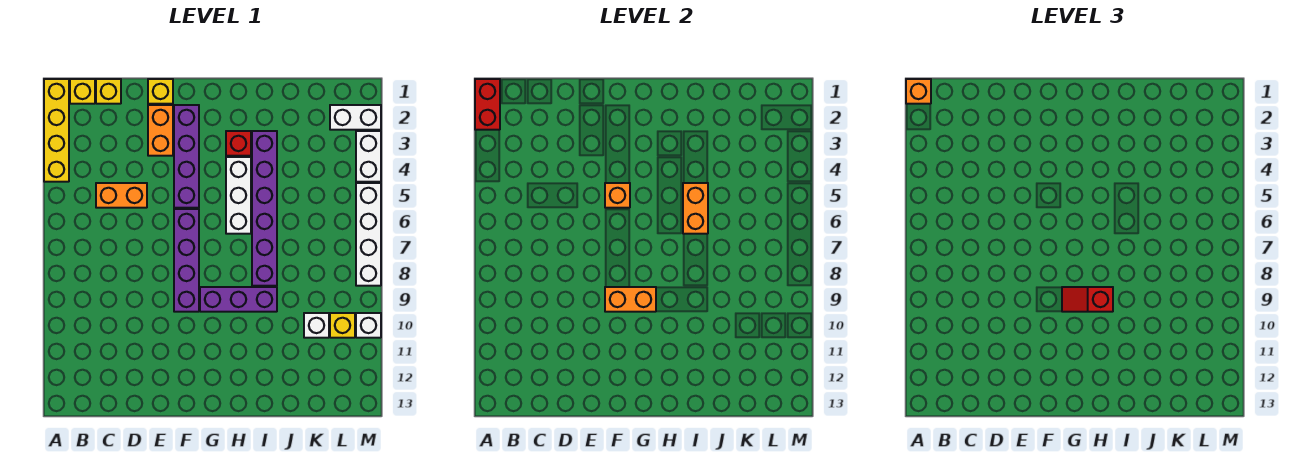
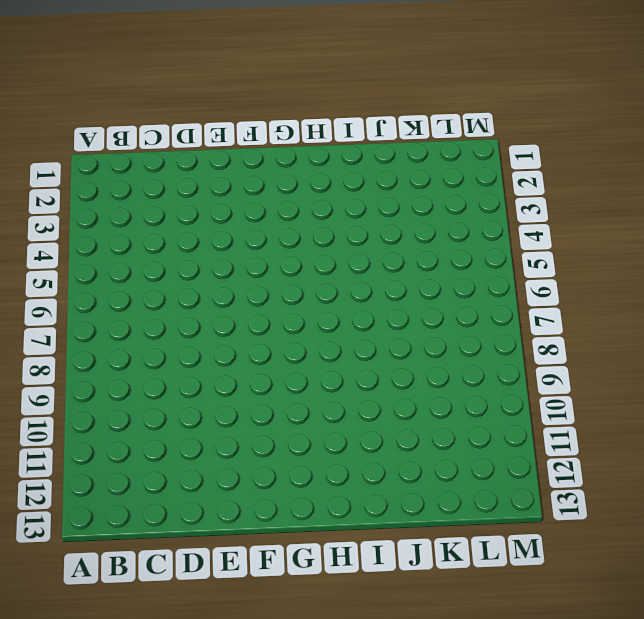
none -> yellow brick A1:A4 level 1
none -> yellow brick B1 level 1
none -> yellow brick C1 level 1

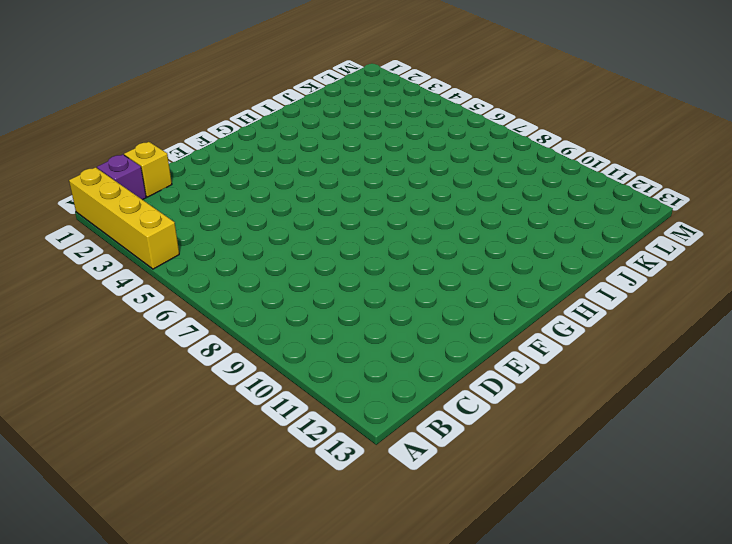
purple brick B1 level 1 -> yellow brick B1 level 1
none -> orange brick C5:D5 level 1
none -> yellow brick E1 level 1
none -> orange brick E2:E3 level 1

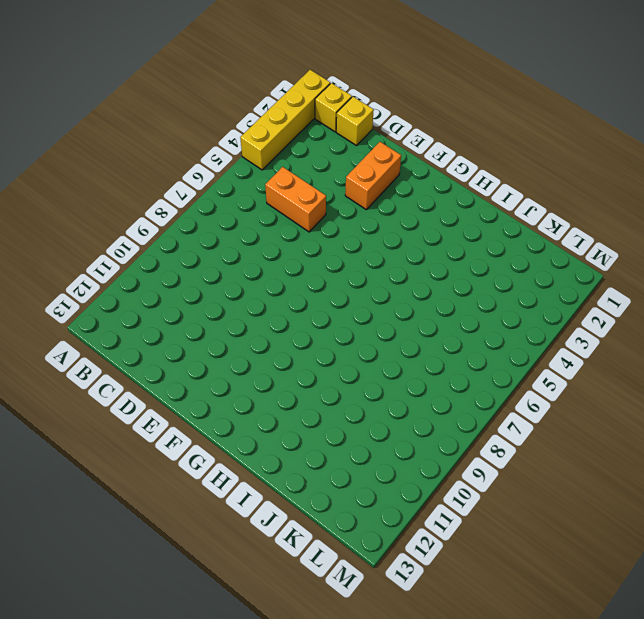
none -> yellow brick E1 level 1
none -> purple brick F2:F5 level 1
none -> purple brick F6:F9 level 1

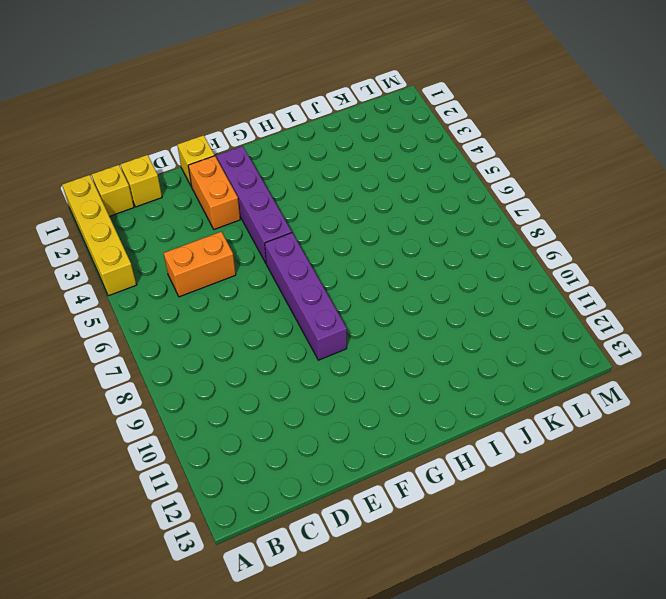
none -> purple brick G9:I9 level 1
none -> red brick H3 level 1
none -> white brick H4:H6 level 1

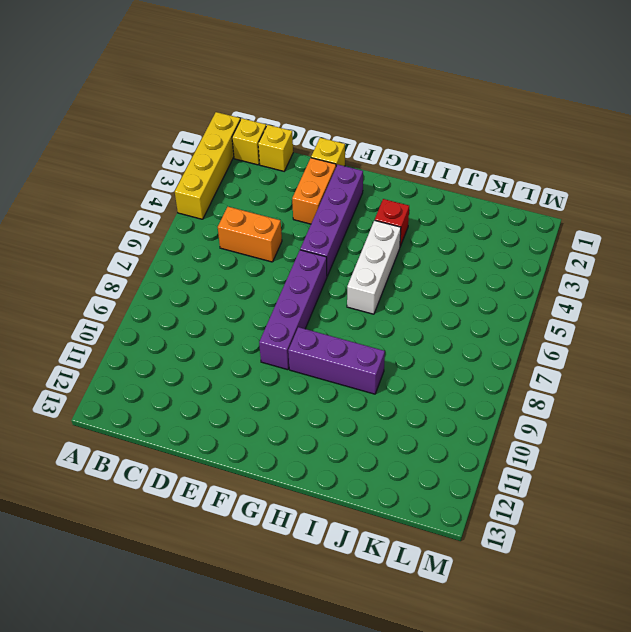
none -> purple brick I3:I8 level 1
none -> white brick K10 level 1
none -> white brick L2:M2 level 1

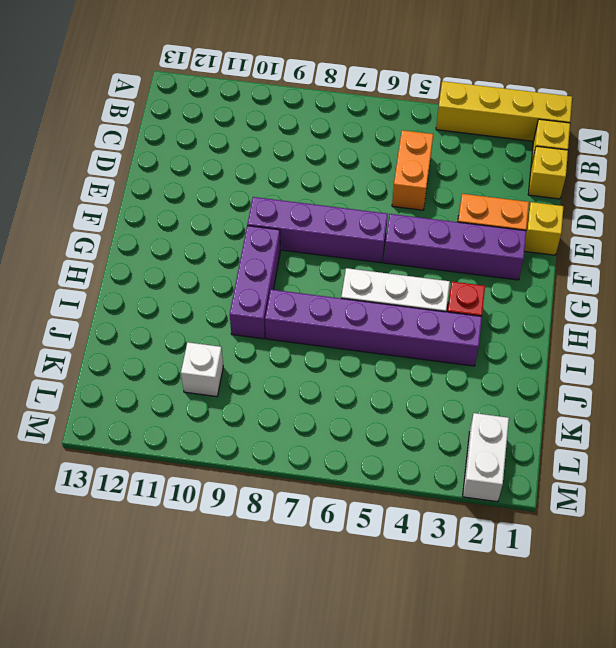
none -> yellow brick L10 level 1
none -> white brick M3:M4 level 1
none -> white brick M5:M8 level 1

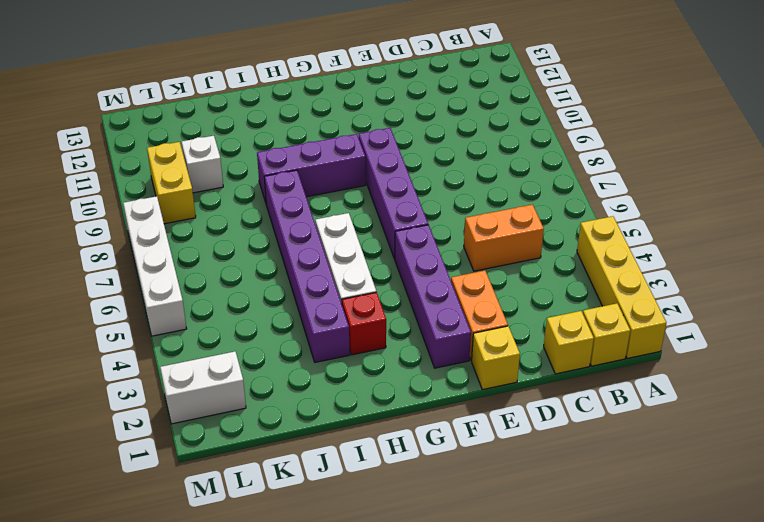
yellow brick L9:L10 level 1 -> yellow brick L10 level 1
none -> white brick M3:M4 level 1
none -> white brick M10 level 1
none -> red brick A1:A2 level 2

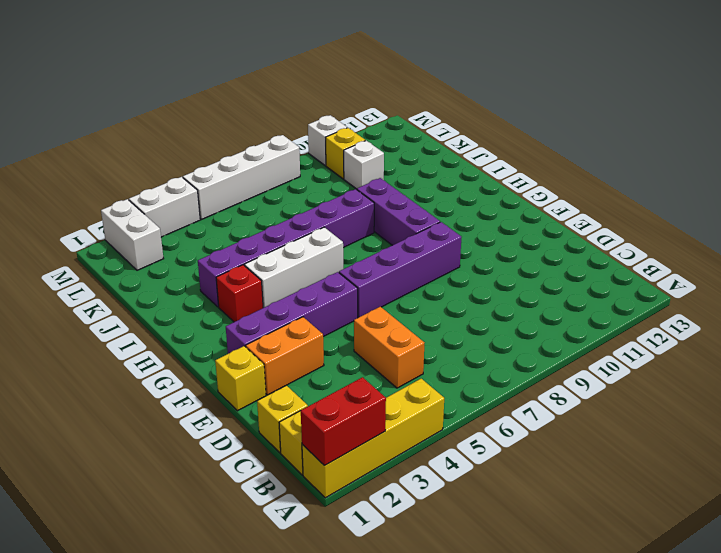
none -> orange brick F5 level 2
none -> orange brick F9:G9 level 2
none -> orange brick I5:I6 level 2

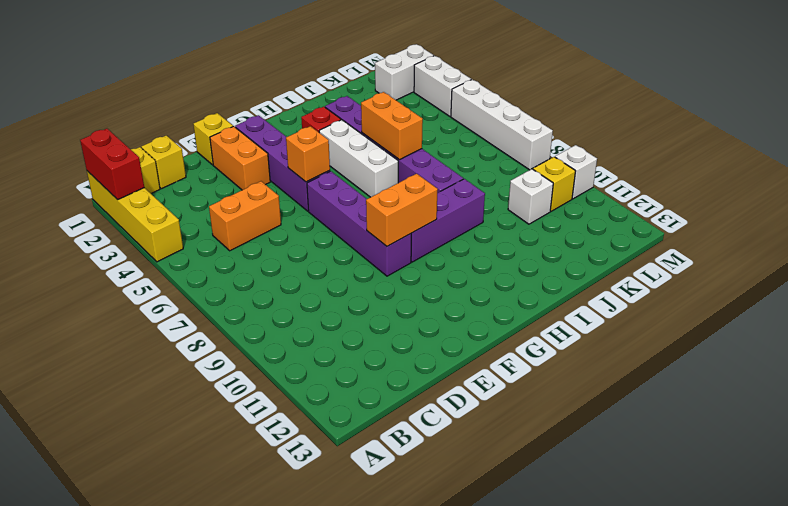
none -> orange brick A1 level 3
none -> red slope G9:H9 level 3 top H

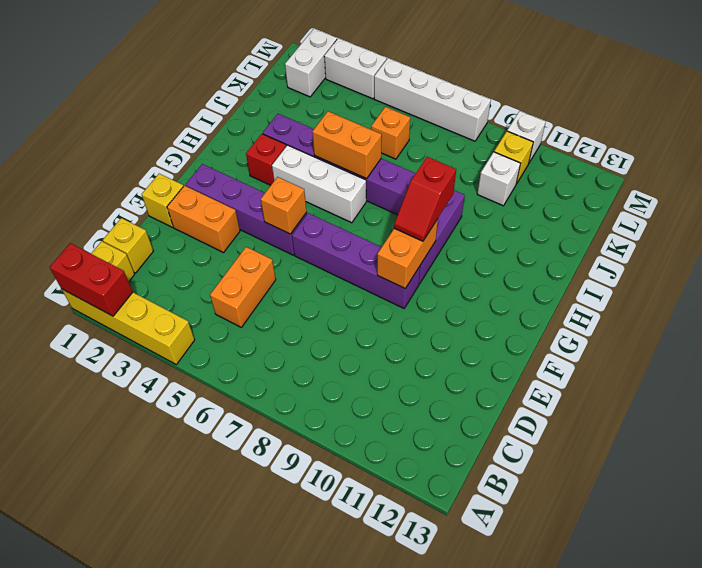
orange brick K6 level 1 -> orange brick A1 level 3

